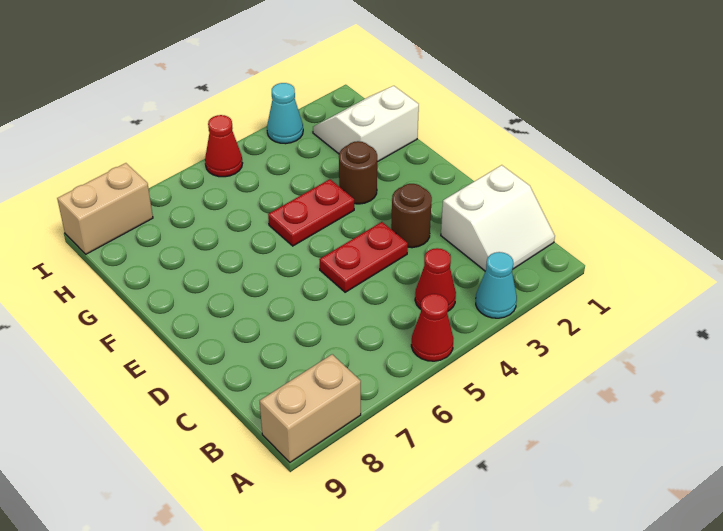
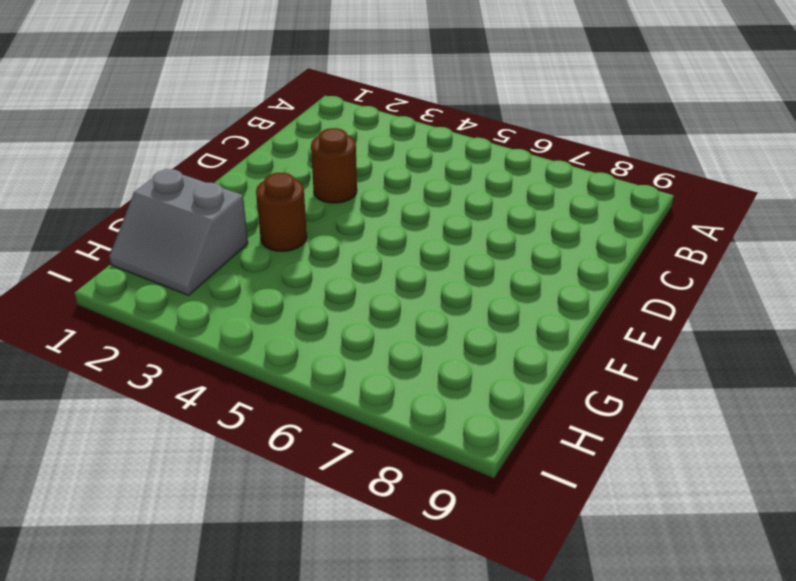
grey slope G1:H2 level 1 top G -> white slope G1:H2 level 1 top G
none -> cyan cone A3 level 1
none -> red cone A5 level 1
none -> tan brick A8:A9 level 1

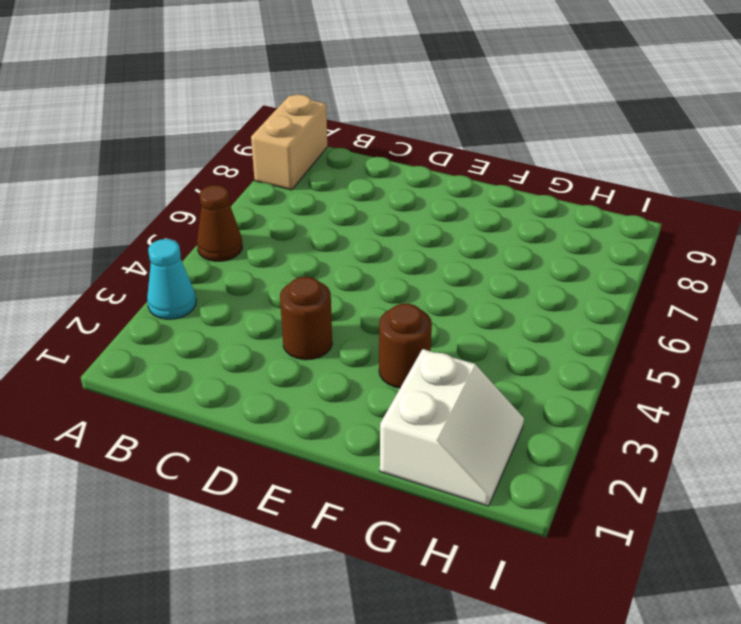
brown cone A5 level 1 -> red cone A5 level 1
none -> white slope B1:C2 level 1 top C
none -> red cone B4 level 1
none -> red plate D4:D5 level 1

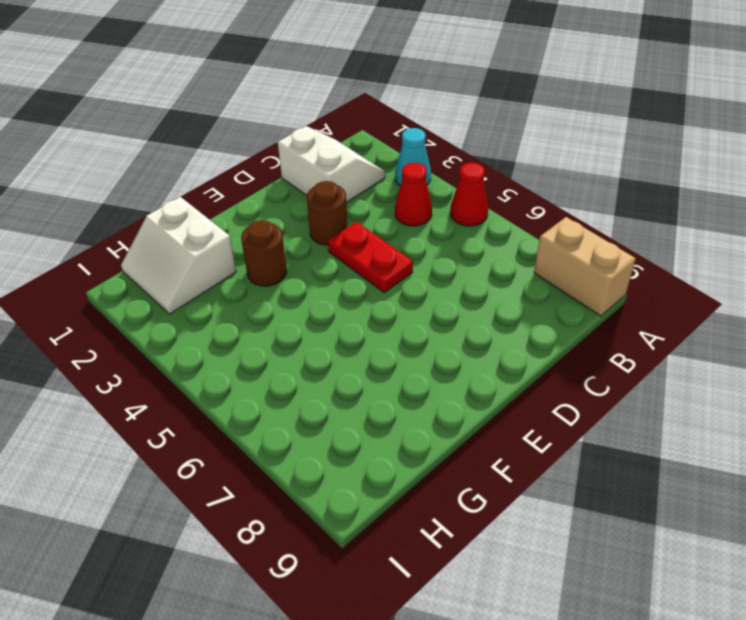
none -> red plate F4:F5 level 1
none -> cyan cone I3 level 1
none -> red cone I5 level 1

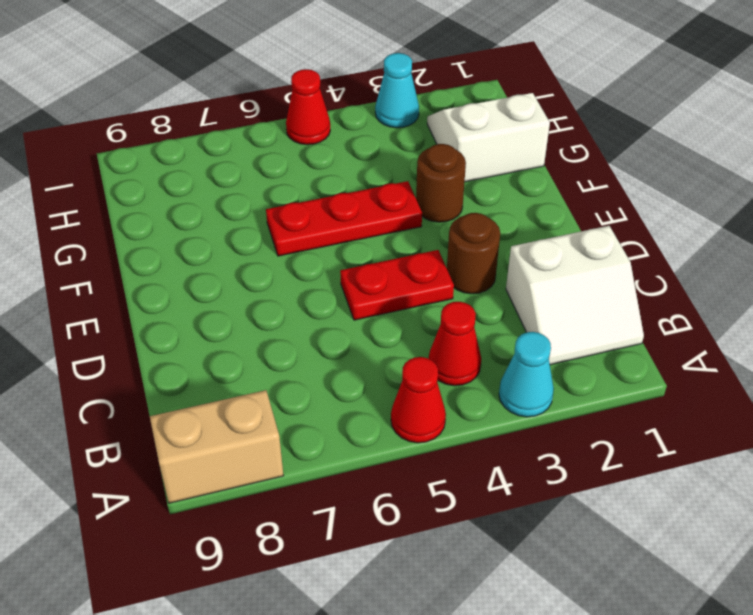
red plate F4:F6 level 1 -> red plate F4:F5 level 1
none -> tan brick I8:I9 level 1

